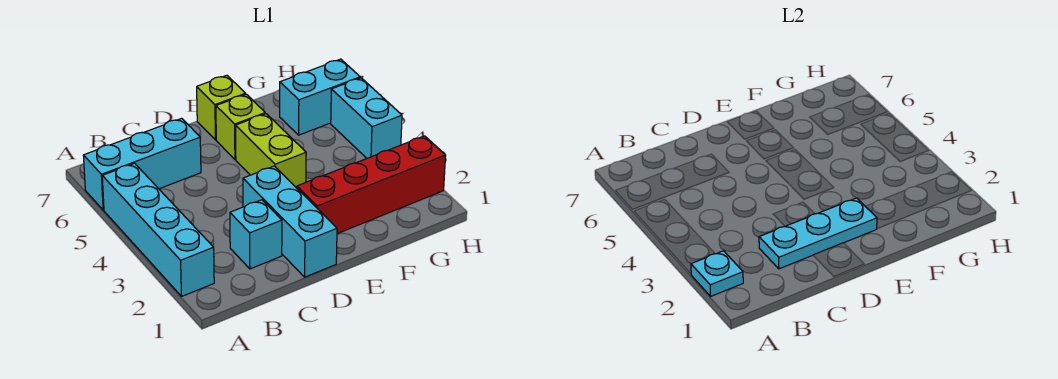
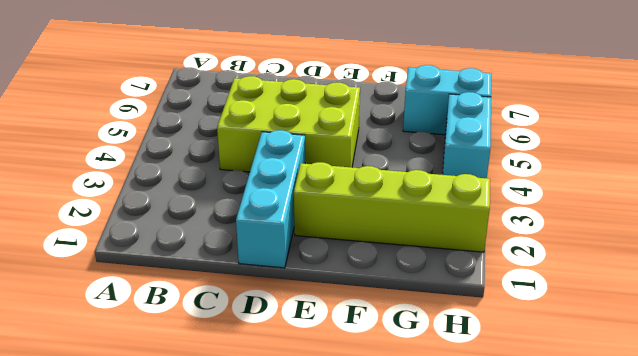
lime brick C4:E5 level 1 -> lime brick E4:E5 level 1
lime brick E2:H2 level 1 -> red brick E2:H2 level 1
none -> cyan brick A2:A5 level 1
none -> cyan brick A6:C6 level 1
none -> cyan brick C2 level 1

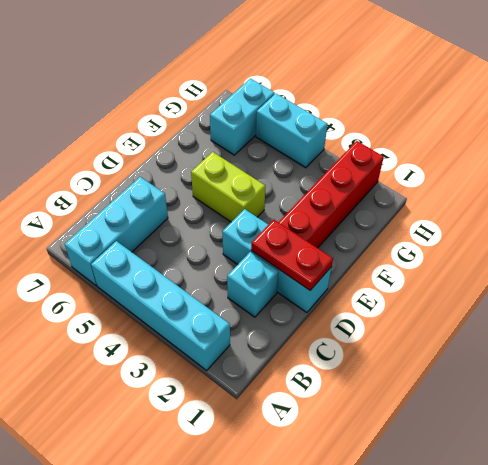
red plate D1:D2 level 2 -> cyan plate C2:E2 level 2
none -> lime brick E6 level 1
none -> lime brick E7 level 1
none -> cyan plate A2 level 2

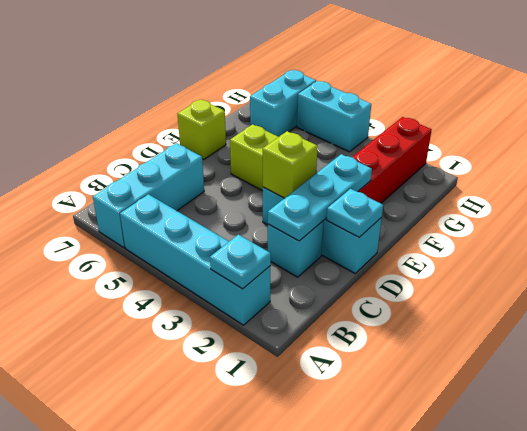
cyan plate D1 level 2 -> none
lime brick D3 level 2 -> lime brick E6 level 1

